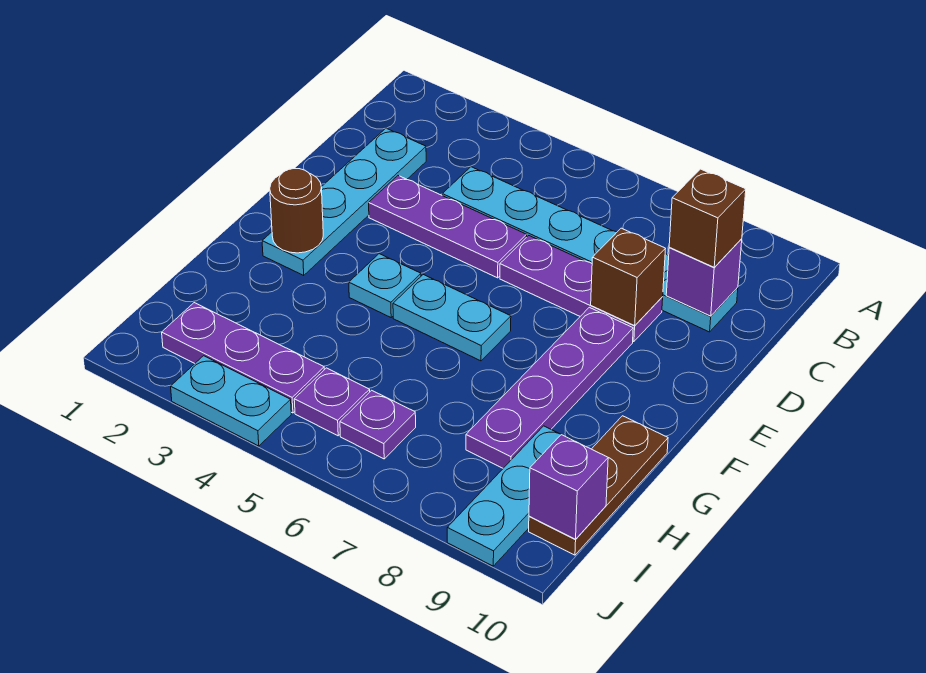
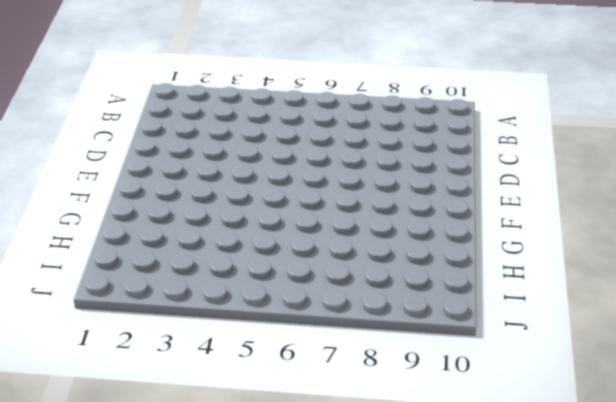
none -> cyan plate C2:F2 level 1
none -> cyan plate C4:C9 level 1
none -> purple plate D3:D5 level 1

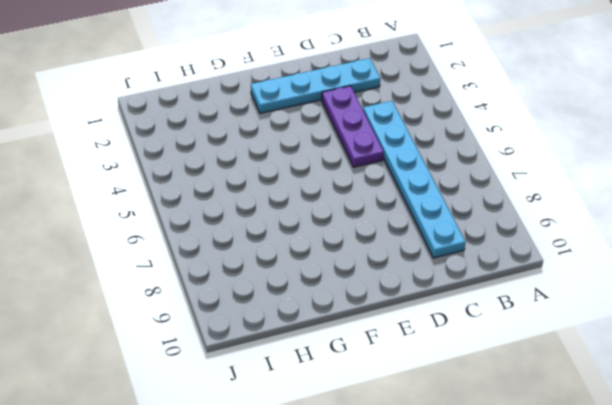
none -> purple plate D6:D8 level 1
none -> purple plate E8:H8 level 1
none -> cyan plate F4 level 1

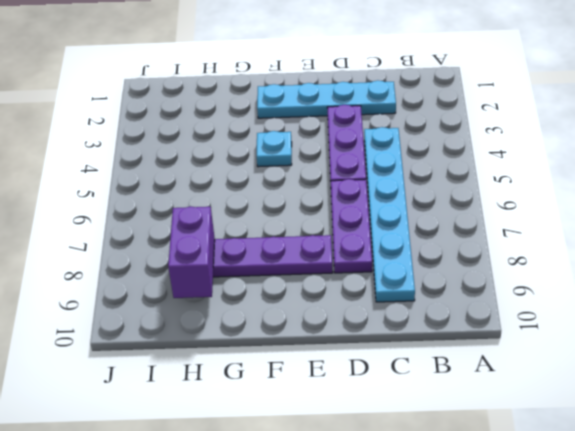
purple brick H8:H9 level 2 -> none
none -> cyan plate F5:F6 level 1
none -> brown plate G10:I10 level 1
none -> cyan plate H9:J9 level 1

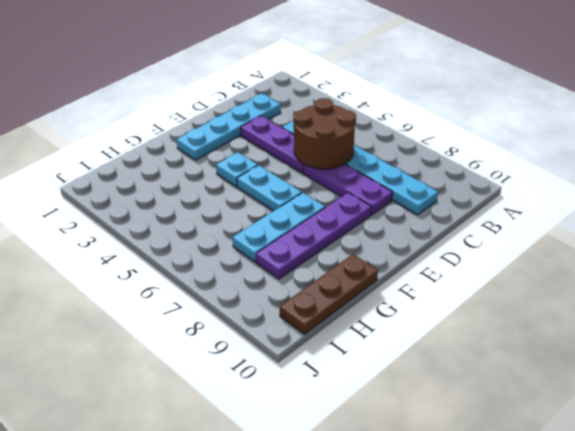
brown round brick C5:D6 level 2 -> none
cyan plate F7:H7 level 1 -> cyan plate H9:J9 level 1
none -> purple plate I2:I4 level 1
none -> purple plate I5 level 1
none -> purple plate I6 level 1

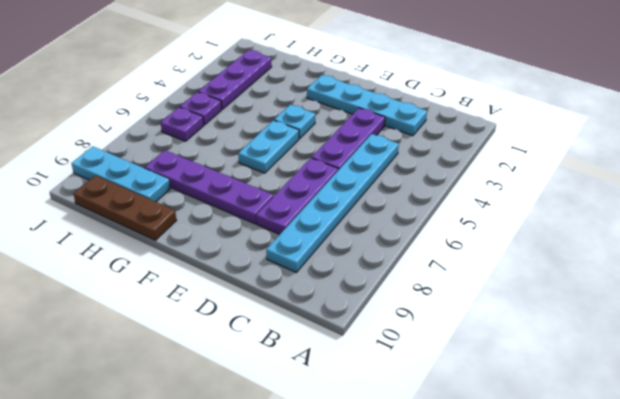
none -> cyan plate J3:J4 level 1
none -> purple brick C9 level 2
none -> brown brick D8 level 2

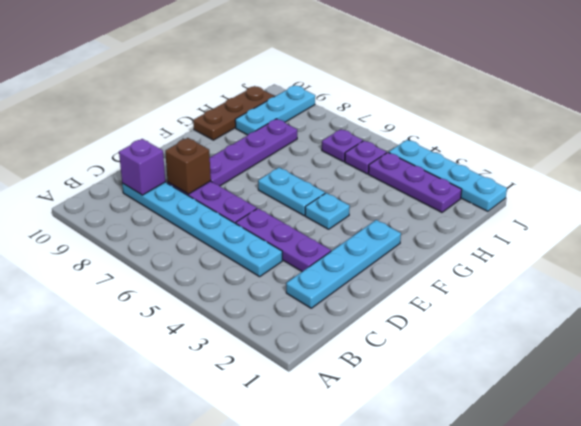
cyan plate J1:J4 level 1 -> cyan plate J3:J4 level 1
none -> brown round brick F2 level 2
none -> purple brick I10 level 2
none -> brown brick C9 level 3

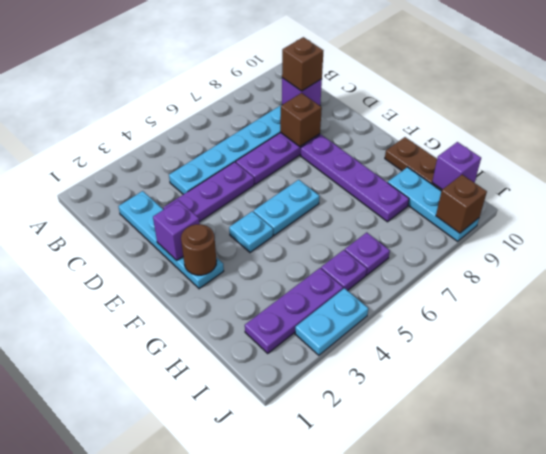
purple brick E2 level 2 -> none
brown brick J9 level 2 -> none

